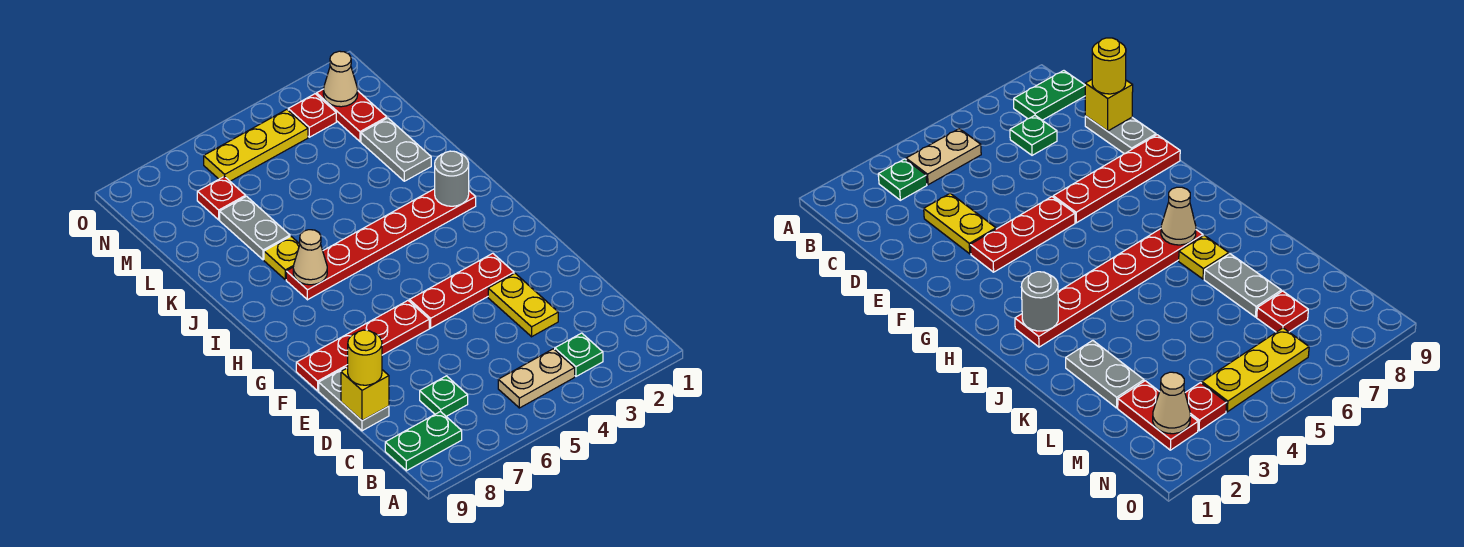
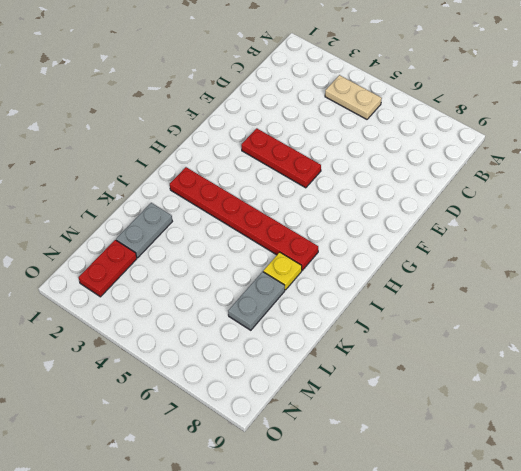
none -> green plate B3 level 1
none -> green plate B8:B9 level 1
none -> green plate C7 level 1

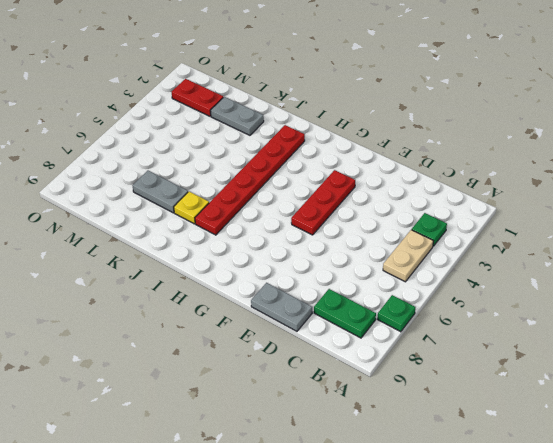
green plate A7 level 1 -> green plate C7 level 1
green plate B8:C8 level 1 -> green plate B8:B9 level 1
none -> yellow plate D3:E3 level 1
none -> red plate F6:F9 level 1
none -> red plate M7 level 1

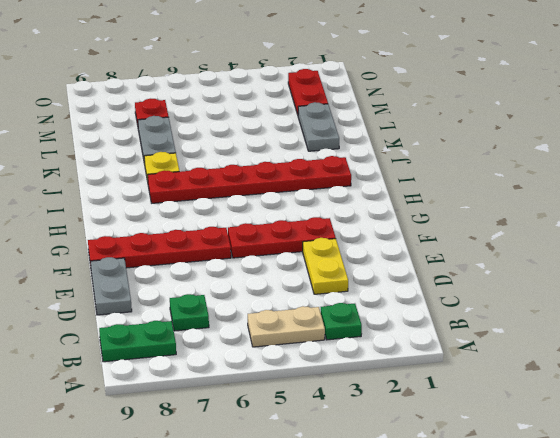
none -> red plate N3 level 1
none -> yellow plate N4:N6 level 1
none -> yellow brick D9 level 2

